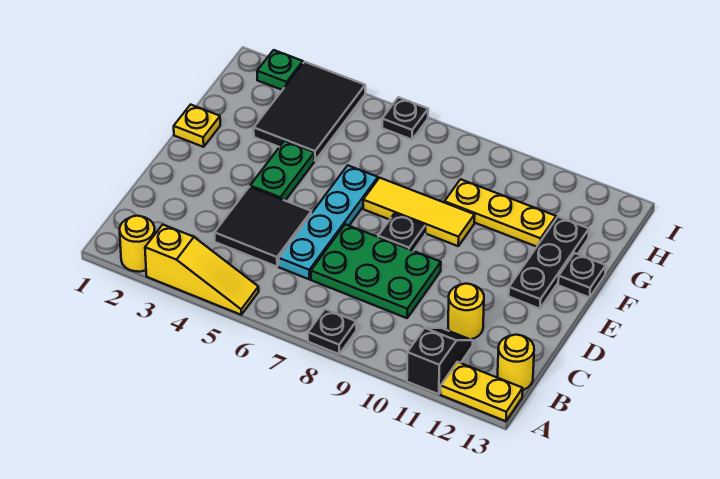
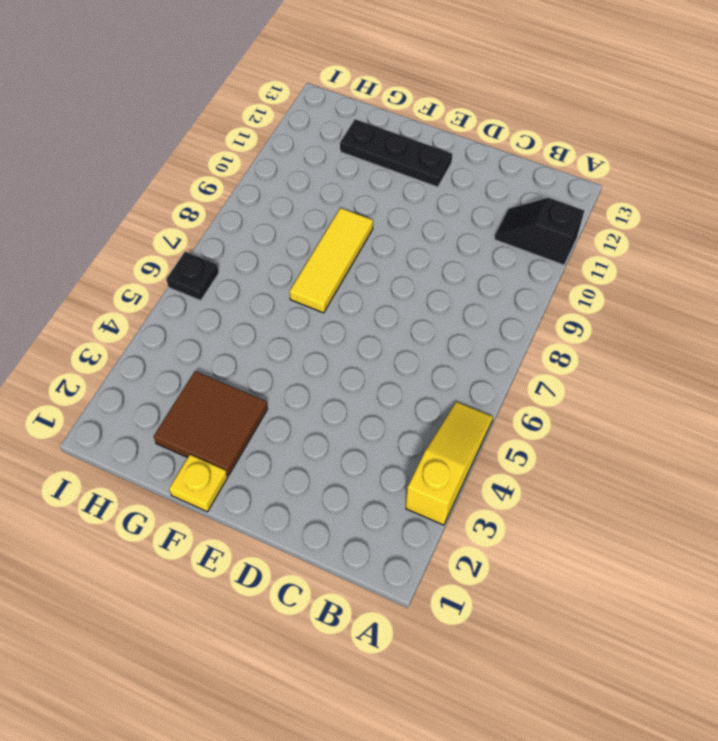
brown tile F2:G3 level 1 -> black tile G3:I4 level 1
none -> yellow round brick A2 level 1
none -> black plate A8 level 1
none -> yellow plate A12:A13 level 1

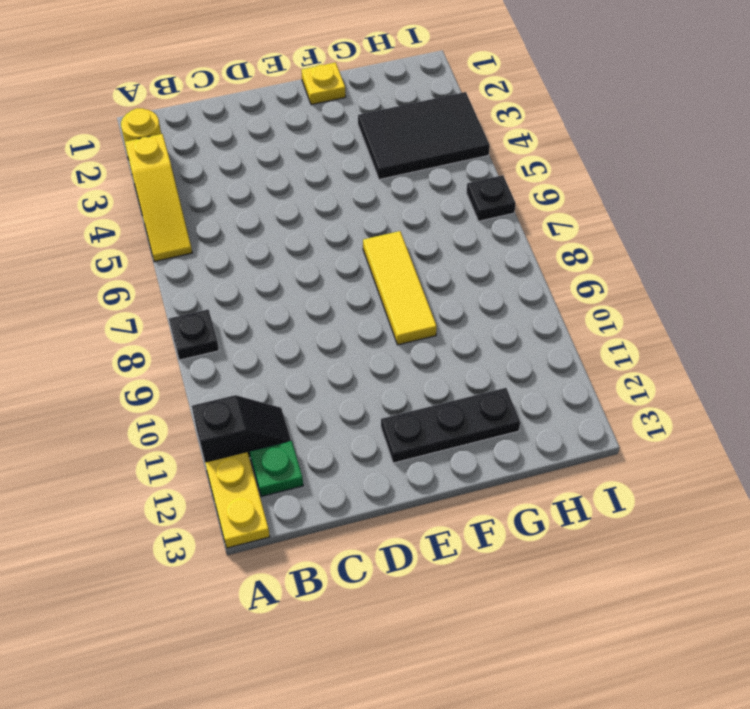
green plate B12 level 1 -> green plate I2 level 1
none -> yellow round brick B13 level 1
none -> black tile C4:D5 level 1
none -> cyan plate C6:F6 level 1

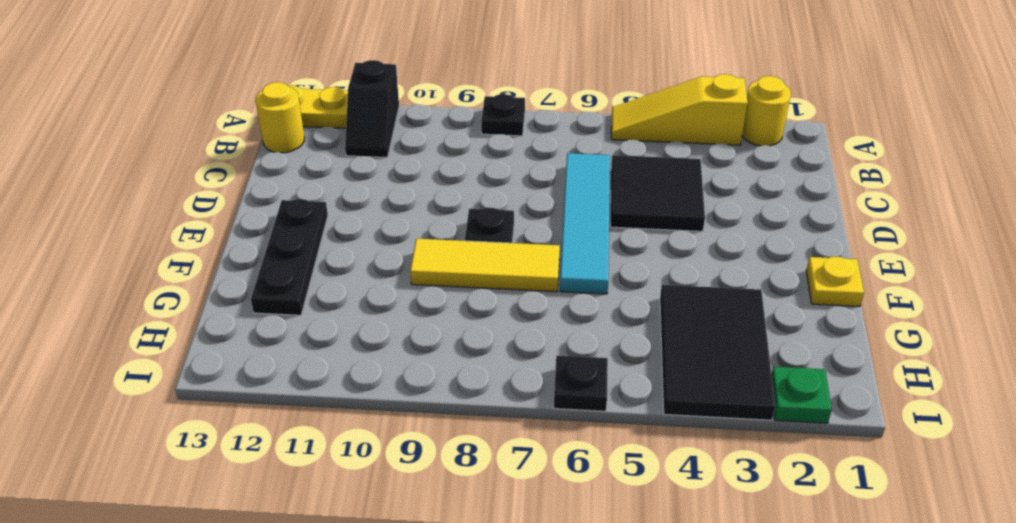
cyan tile C6:F6 level 1 -> cyan plate C6:F6 level 1
none -> green plate C7:D9 level 1
none -> yellow round brick C11 level 1
none -> green plate E4:F4 level 1

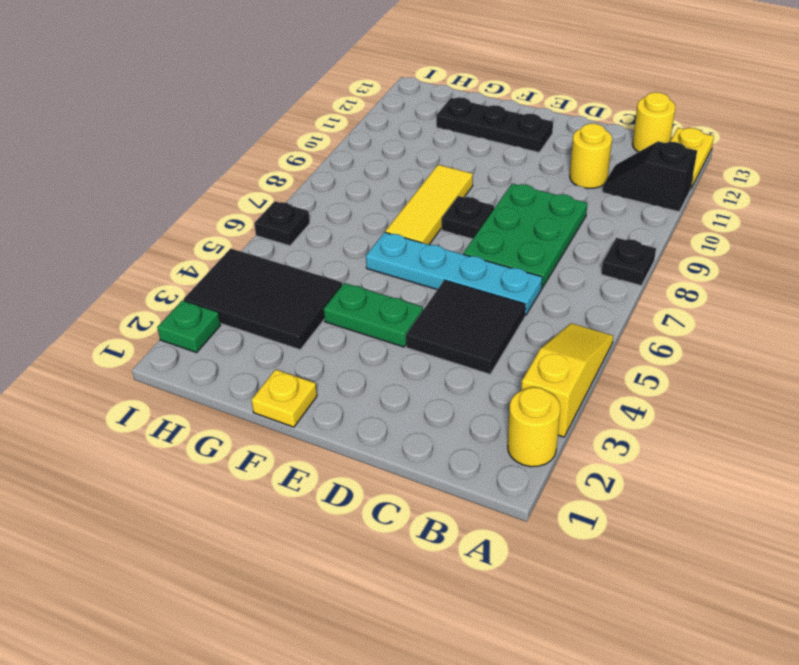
none -> black plate F13 level 1
none -> yellow plate G9:G11 level 1

